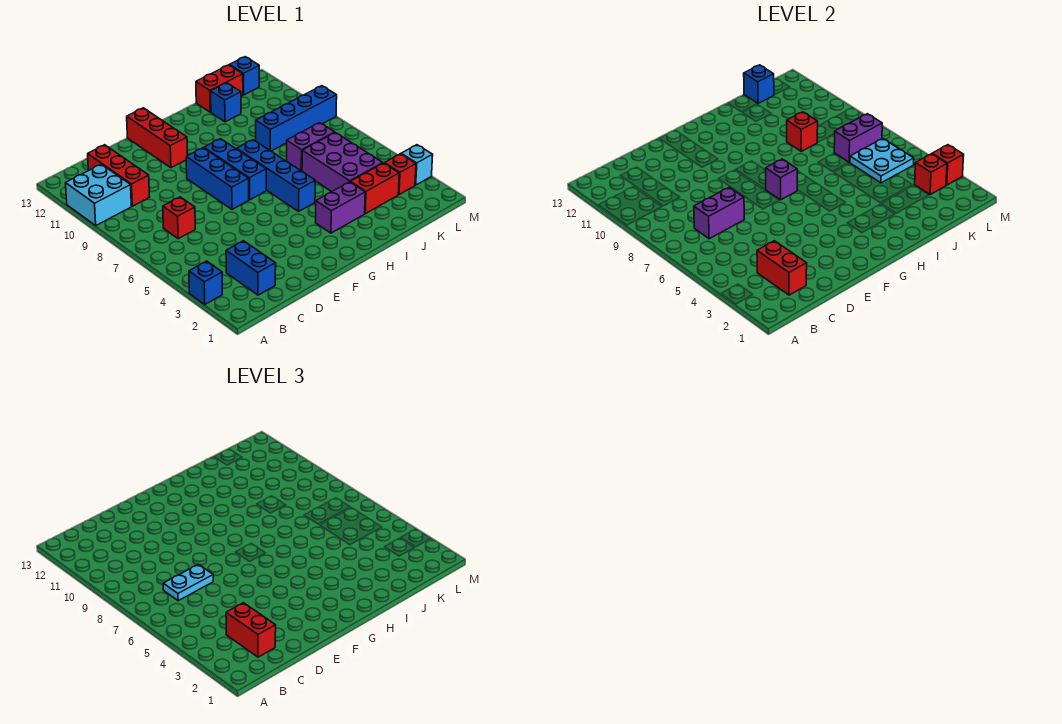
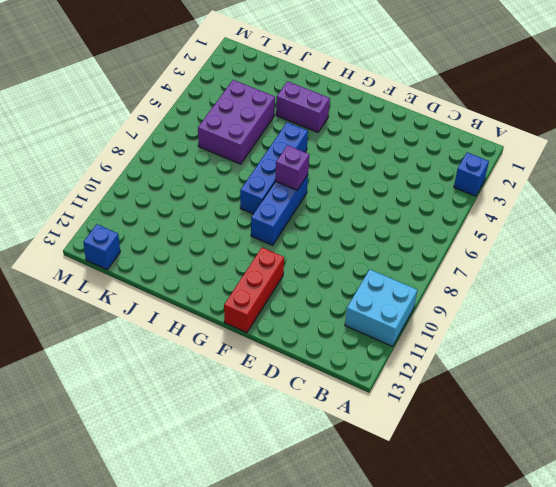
none -> blue brick C2:C3 level 1
none -> red brick C7 level 1
none -> red brick C10:C12 level 1
none -> blue brick F7:F9 level 1

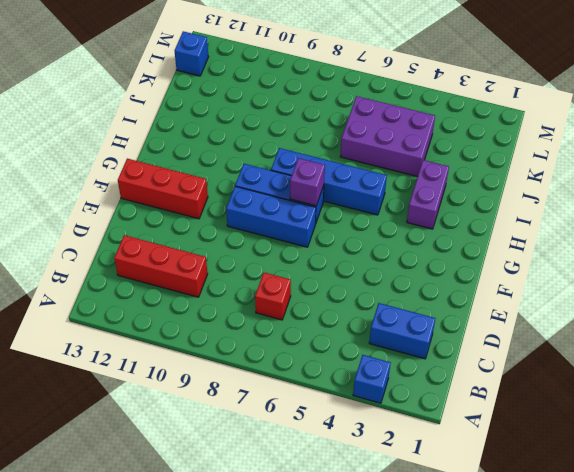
none -> cyan brick A10:B11 level 1
none -> red brick J3:K3 level 1
none -> purple brick J7:K7 level 1
none -> blue brick J9:M9 level 1

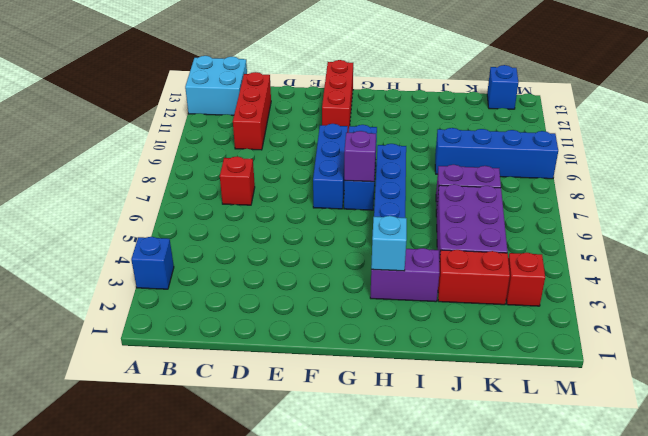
cyan brick A12:B13 level 1 -> cyan brick A10:B11 level 1
cyan brick H3 level 2 -> cyan brick M3 level 1
none -> blue brick C2:C3 level 1
none -> blue brick J12 level 1
none -> red brick J13:K13 level 1
none -> red brick C2:C3 level 2

